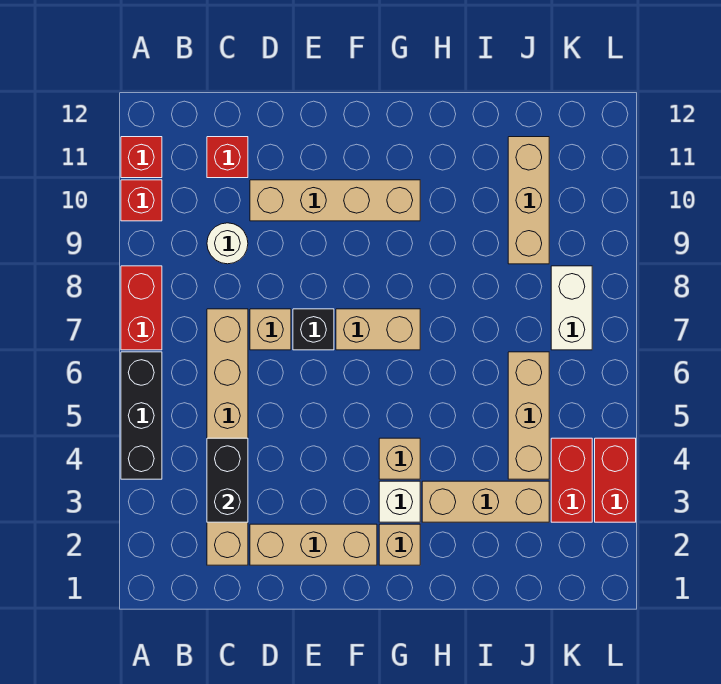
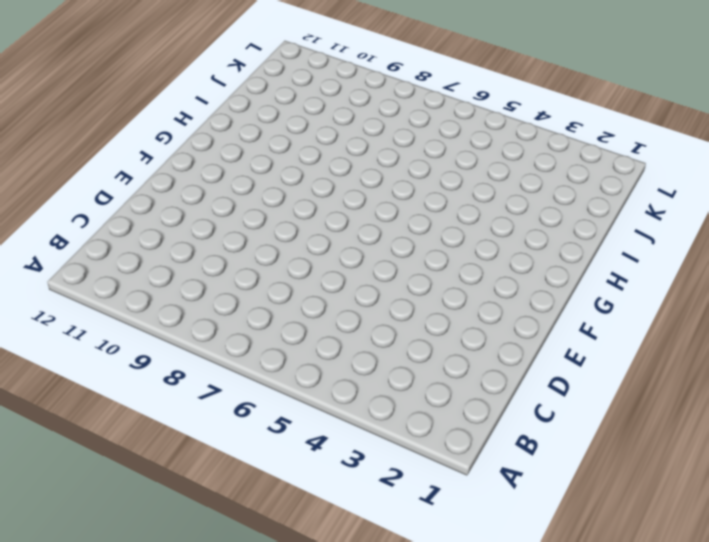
none -> black brick A4:A6 level 1
none -> red brick A7:A8 level 1
none -> red brick A10 level 1

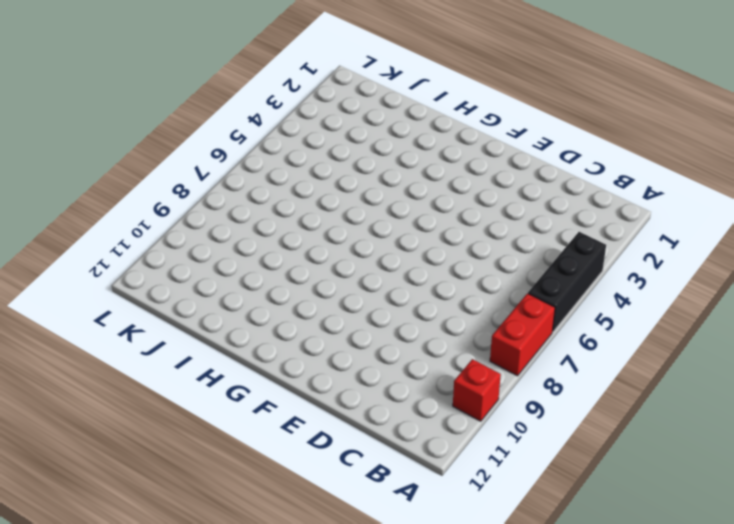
none -> red brick A11 level 1
none -> tan brick C2:C7 level 1
none -> white round brick C9 level 1

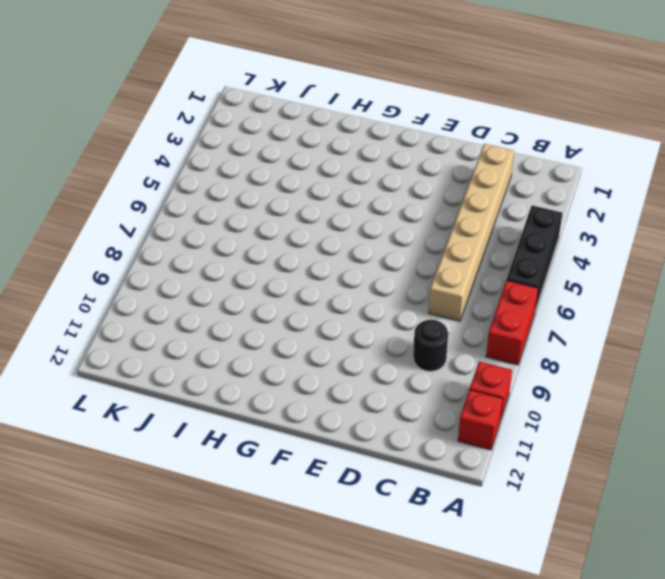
black round brick C9 level 1 -> white round brick C9 level 1
none -> red brick C11 level 1
none -> tan brick D2:F2 level 1
none -> tan brick D7 level 1

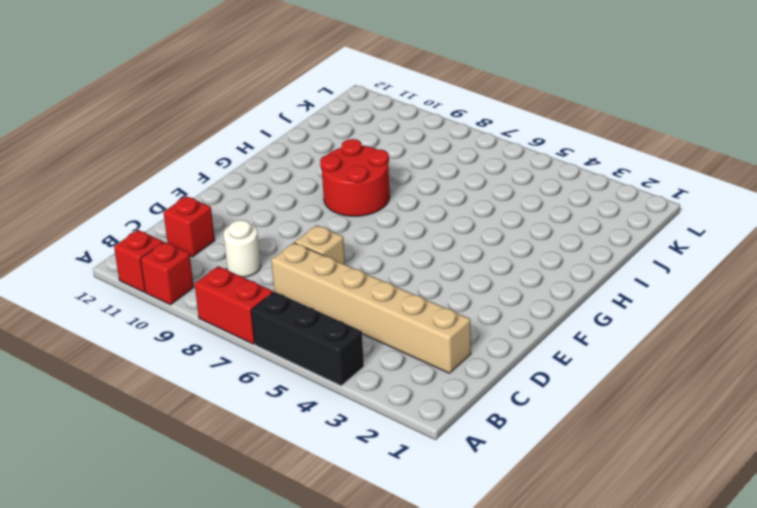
red round brick G8:H9 level 1 -> none
none -> tan brick D2:F2 level 1
none -> tan brick D10:G10 level 1
none -> black brick E7 level 1

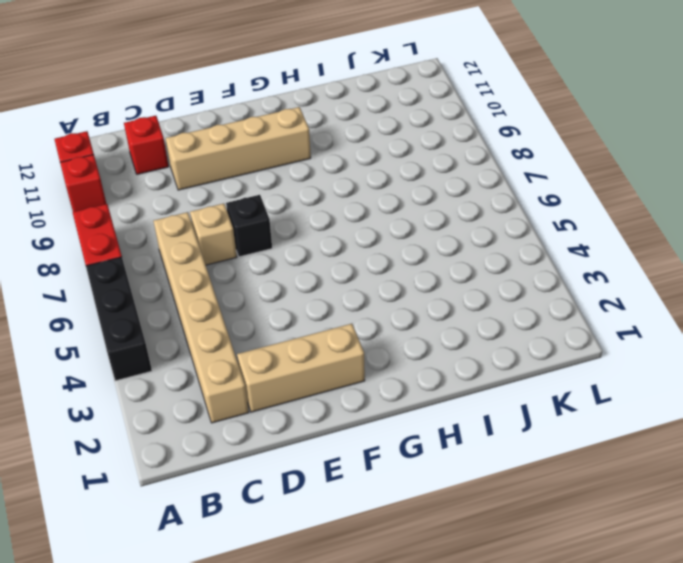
none -> white round brick C9 level 1
none -> tan brick F7:G7 level 1
none -> tan brick G2 level 1

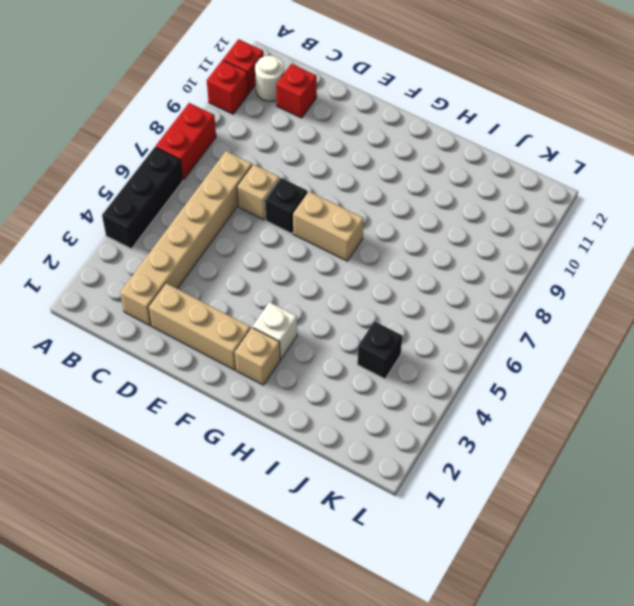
white round brick B11 level 1 -> white round brick C9 level 1
black brick J4 level 1 -> tan brick J4:J6 level 1
none -> tan brick D10:G10 level 1
none -> tan brick G4 level 1
none -> tan brick H3:J3 level 1

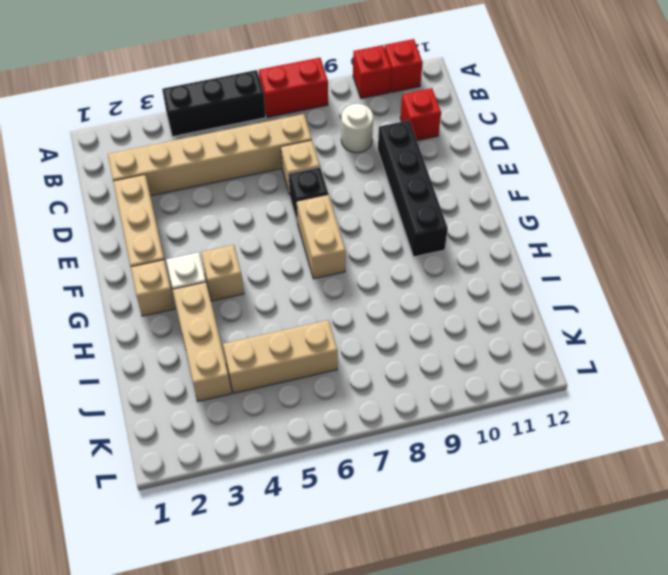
black brick D10:G10 level 1 -> tan brick D10:G10 level 1
none -> tan brick J9:J11 level 1
none -> red brick K3:K4 level 1
none -> white brick K7:K8 level 1

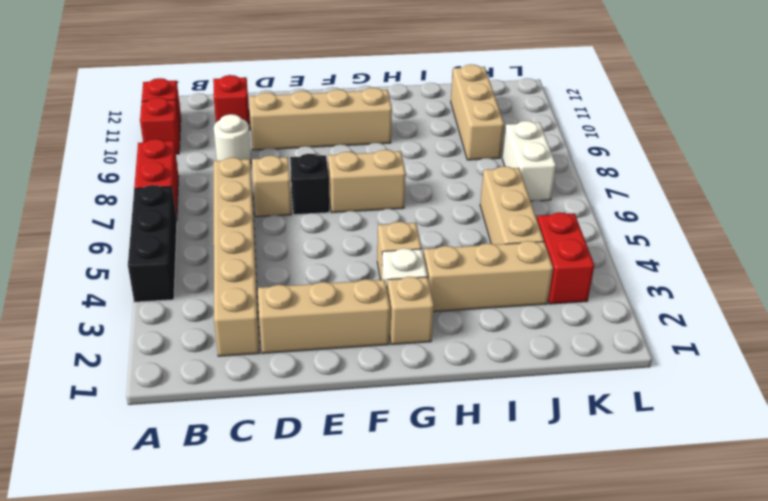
none -> red brick L3:L4 level 1
none -> black brick C3:C4 level 2

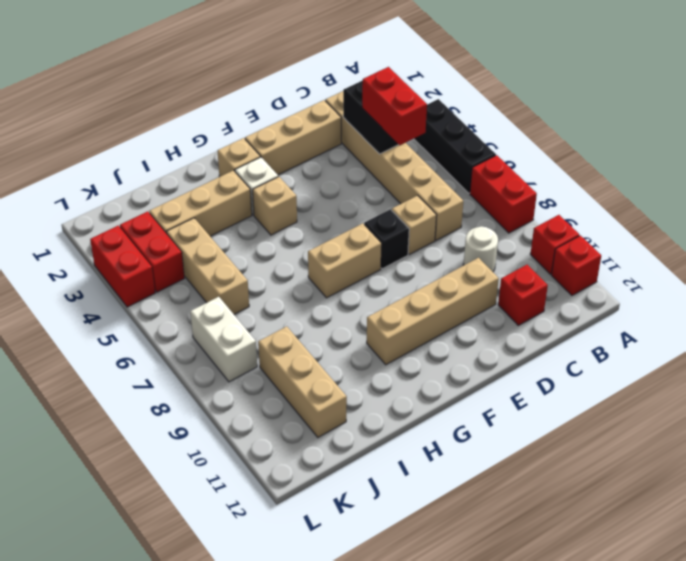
red brick C4:C5 level 3 -> none

